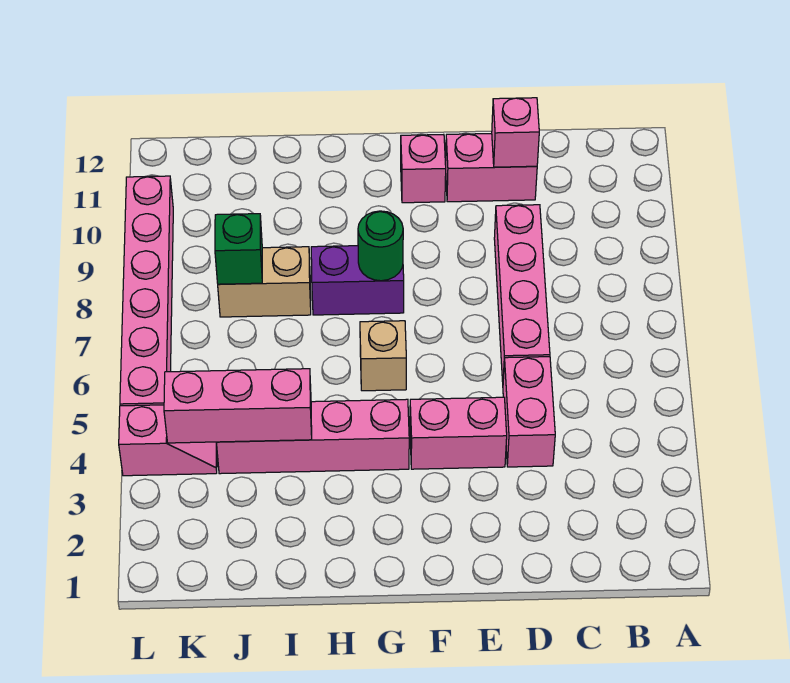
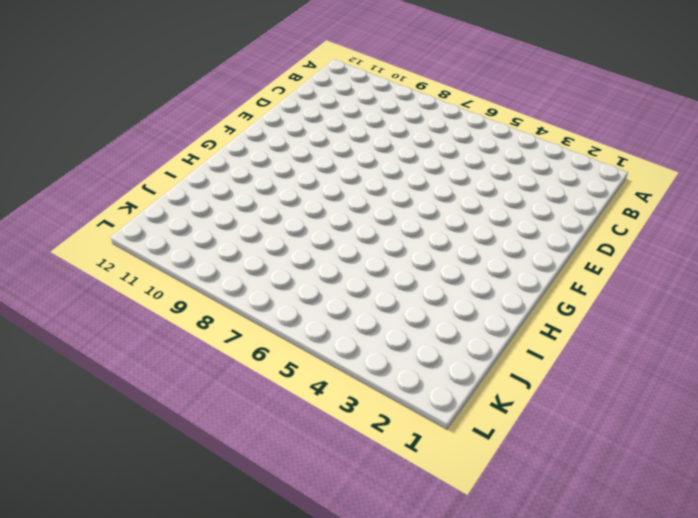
none -> pink brick D4:D5 level 1
none -> pink brick D6:D9 level 1
none -> pink brick D11:E11 level 1

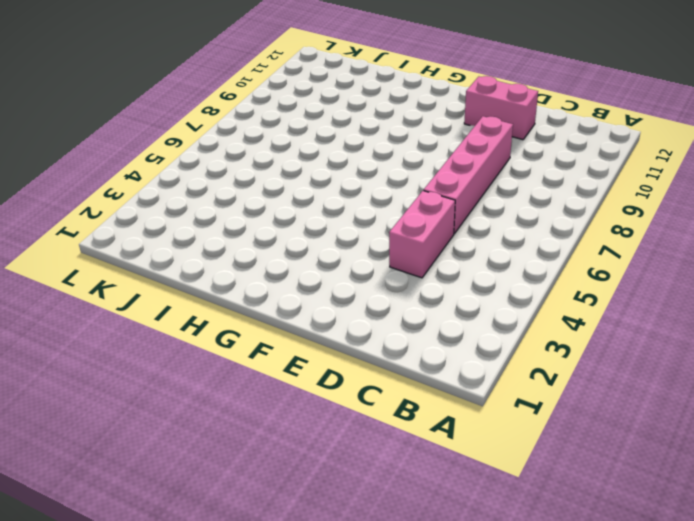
none -> pink brick E4:F4 level 1
none -> pink brick F11 level 1
none -> pink brick G4:J4 level 1

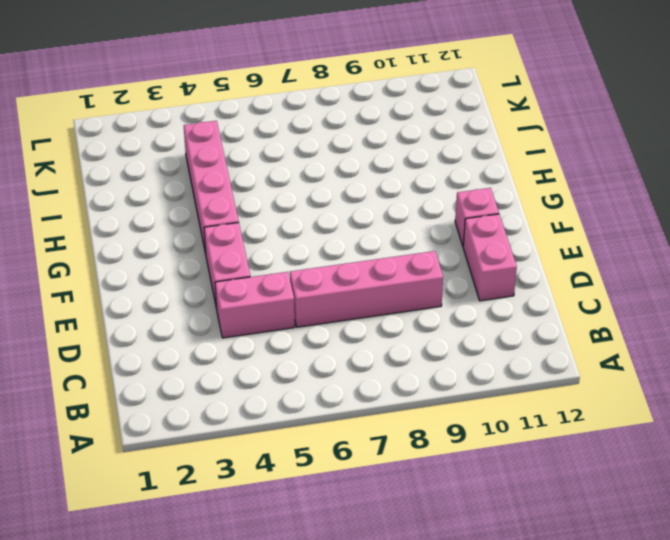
none -> tan brick G6 level 1
none -> purple brick G8:H8 level 1
none -> tan brick I8:J8 level 1

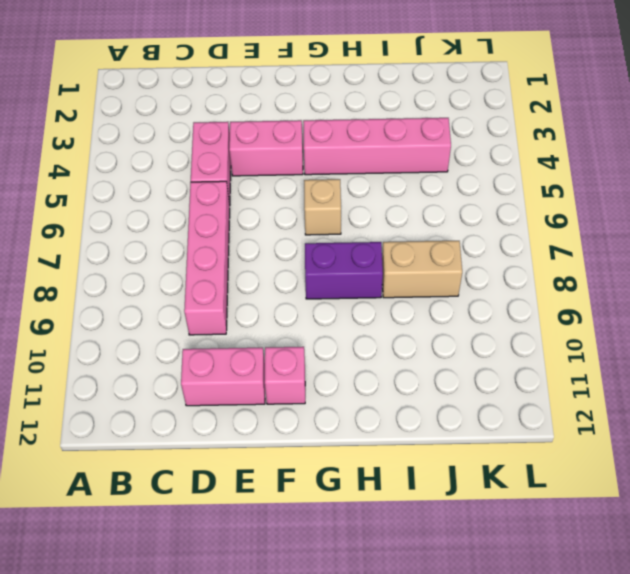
none -> pink slope K4:L4 level 1 top L
none -> pink brick L5:L10 level 1
none -> pink brick D11 level 2

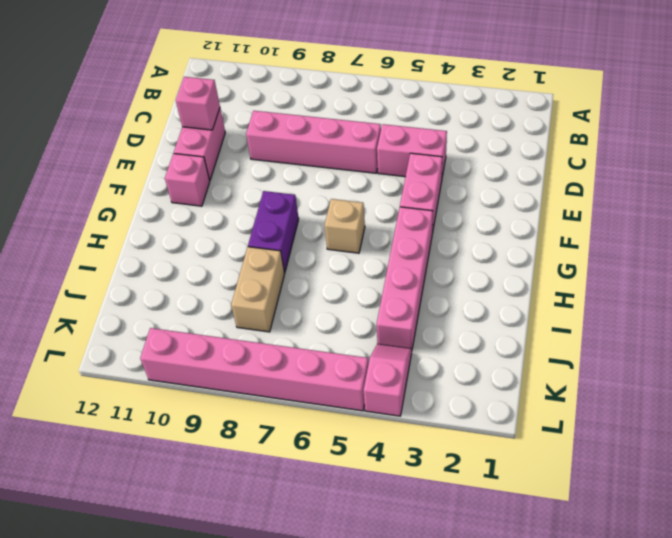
none -> green round brick G8 level 2
none -> pink brick I4:K4 level 2
none -> green brick J8 level 2

